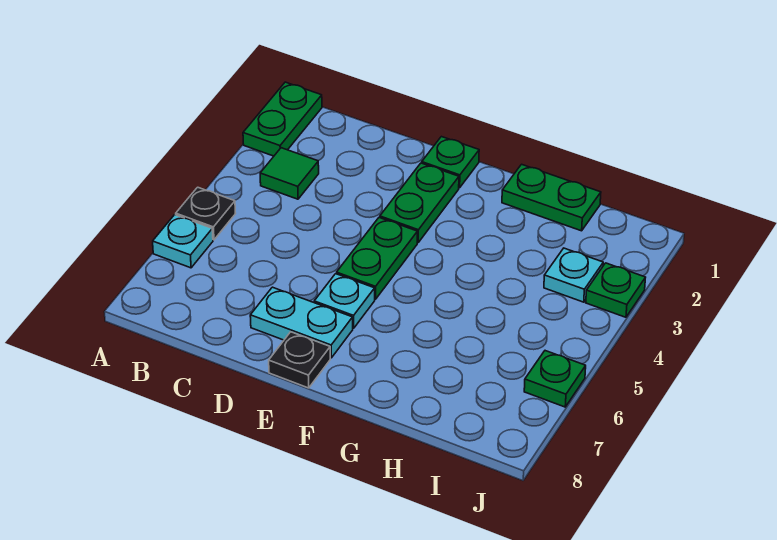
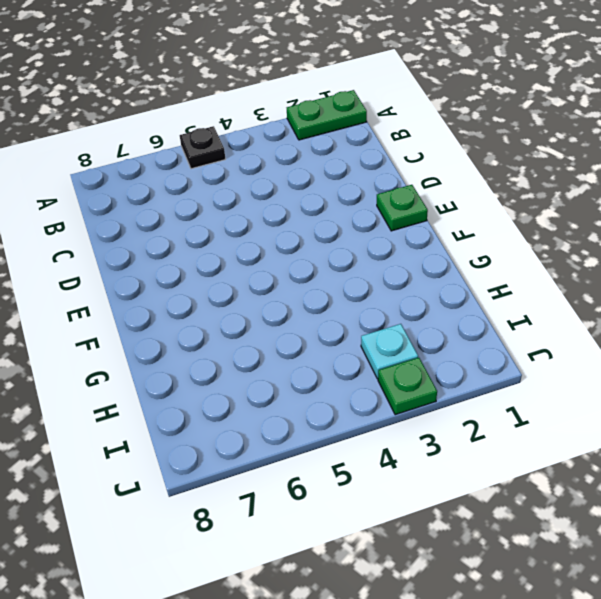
none -> cyan plate A6 level 1
none -> green tile B3 level 1
none -> cyan plate D7:E7 level 1

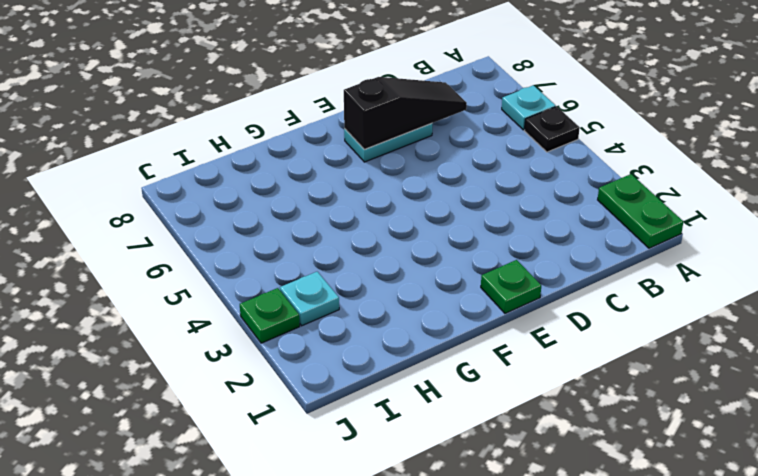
black slope C7:E7 level 2 top E -> none
none -> green tile B3 level 1
none -> green plate E2:E3 level 1
none -> green plate E4:E5 level 1

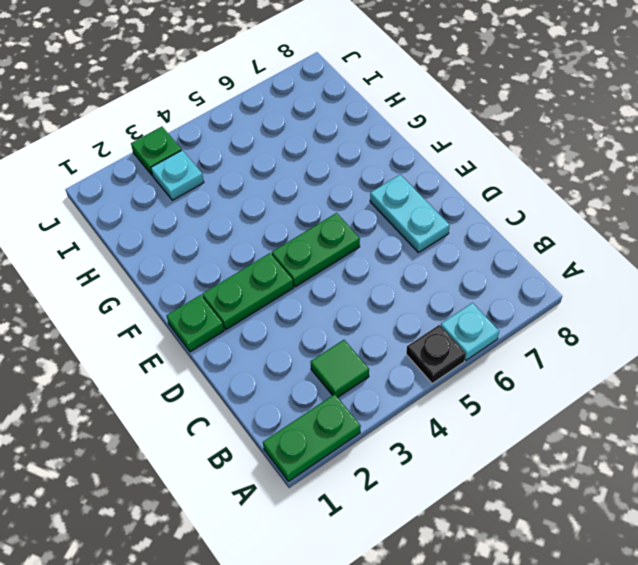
none -> cyan plate E6 level 1
none -> black plate E8 level 1
none -> green plate G1:H1 level 1

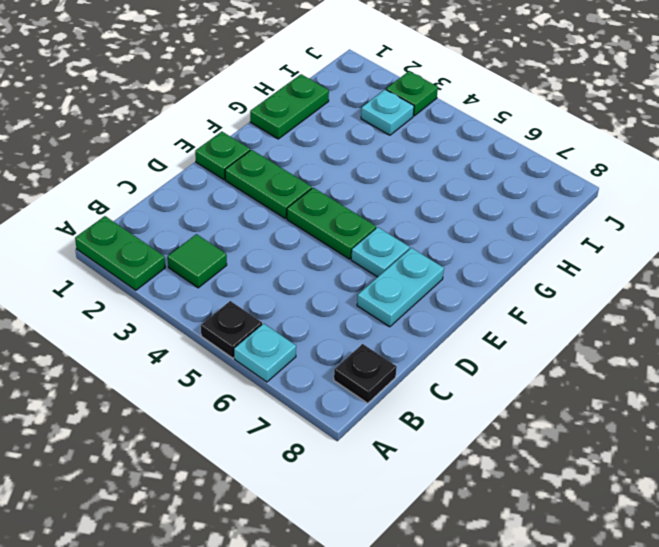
black plate B8 level 1 -> black plate E8 level 1
none -> green plate J6 level 1

